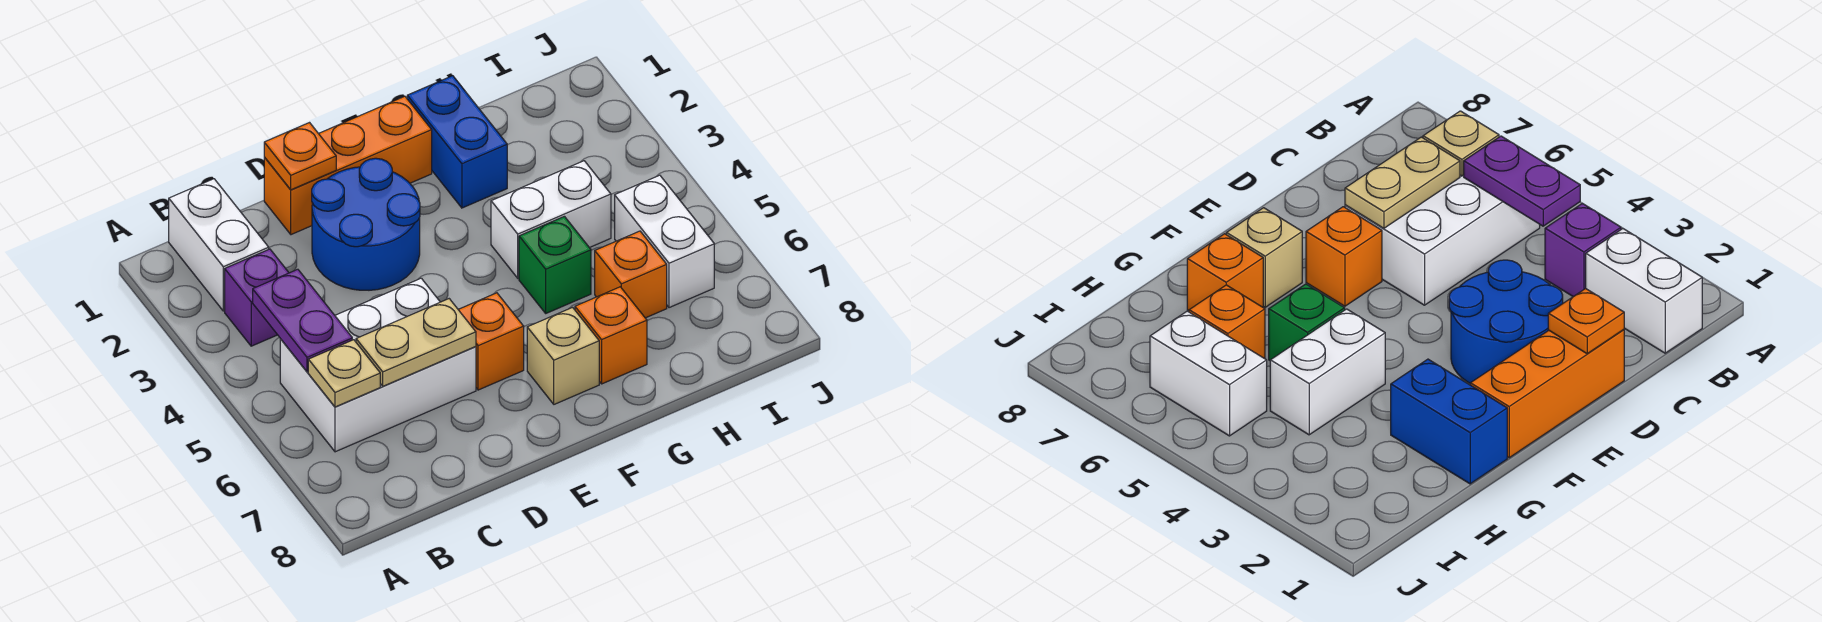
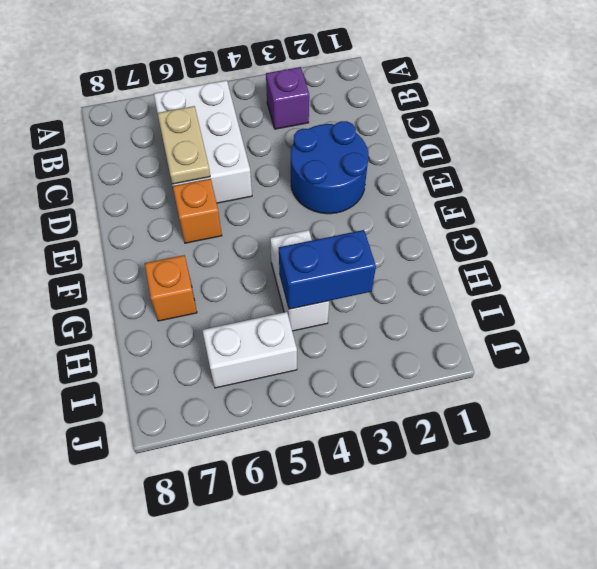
blue brick H3:H4 level 2 -> blue brick G1:G2 level 1
none -> white brick B1:B2 level 1
none -> orange brick D1:F1 level 1
none -> tan brick F7 level 1

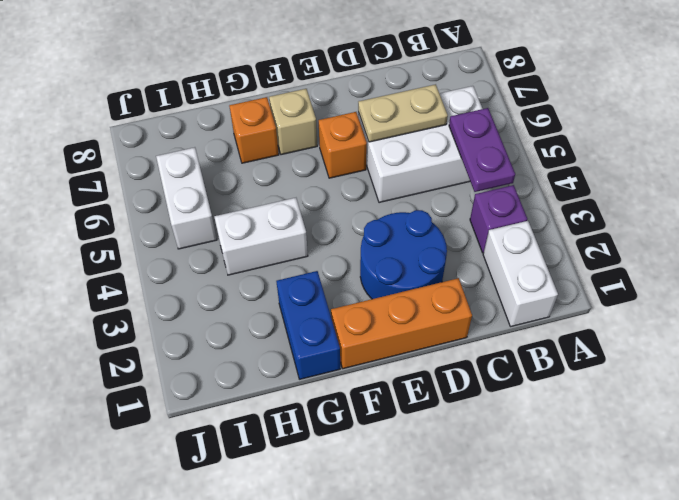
none -> green brick G5 level 1
none -> orange brick H6 level 1
none -> tan plate B6 level 2

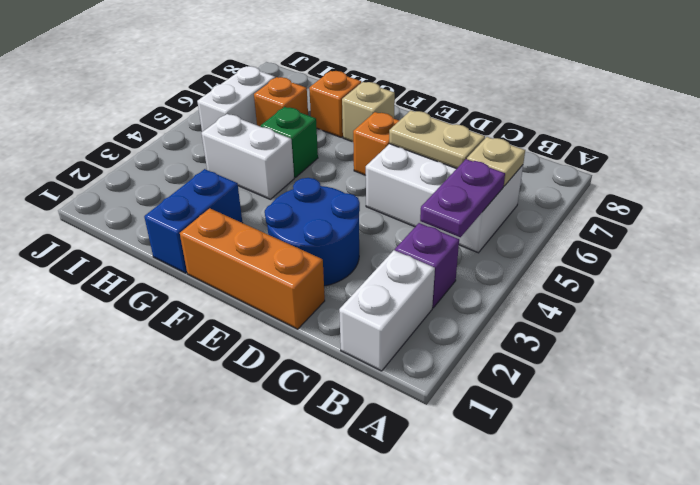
none -> orange plate D1 level 2

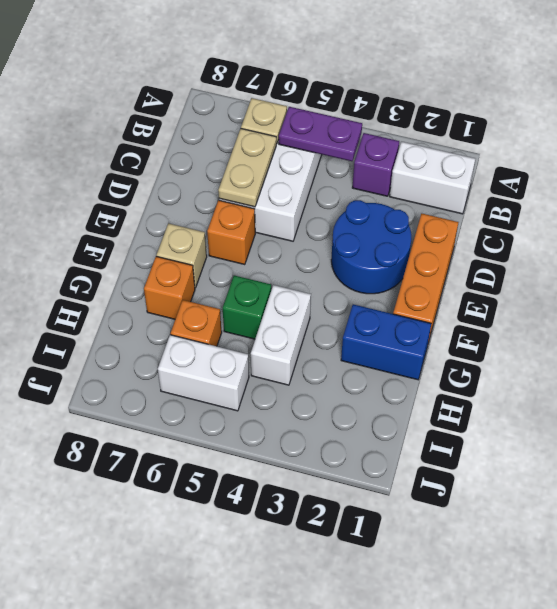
none -> orange plate D1 level 2

